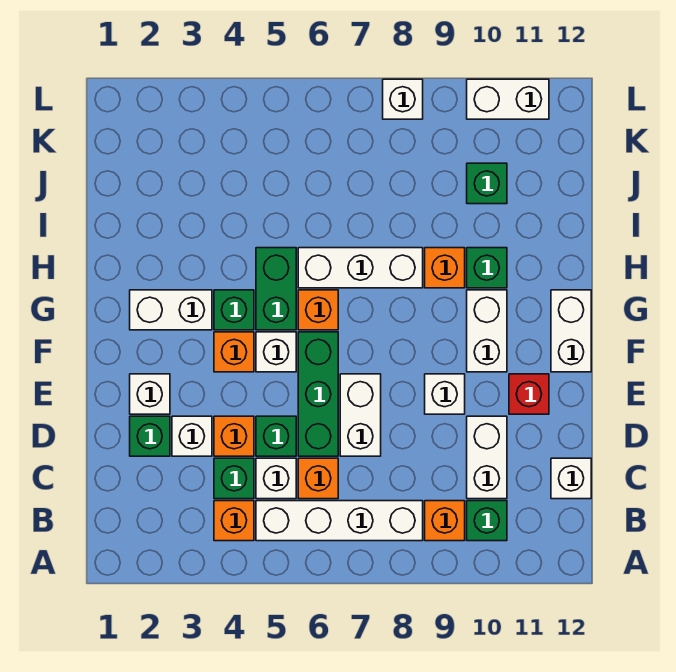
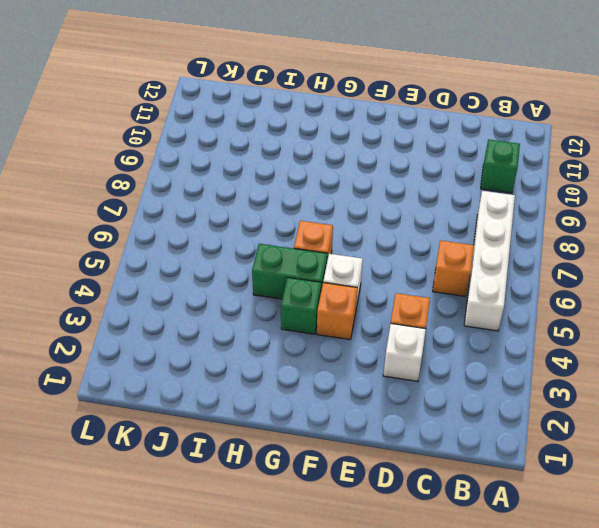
none -> orange brick B4 level 1
none -> orange brick B9 level 1
none -> green brick C4 level 1
none -> white brick C5 level 1

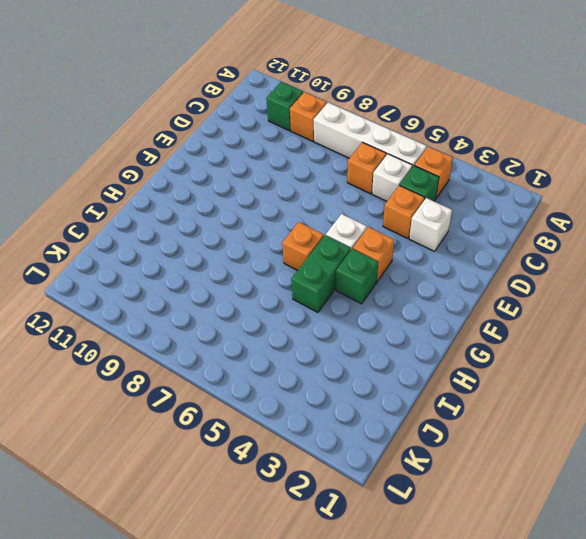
none -> white brick C10:D10 level 1
none -> white brick C12 level 1
none -> green brick D2 level 1
none -> green brick D5 level 1

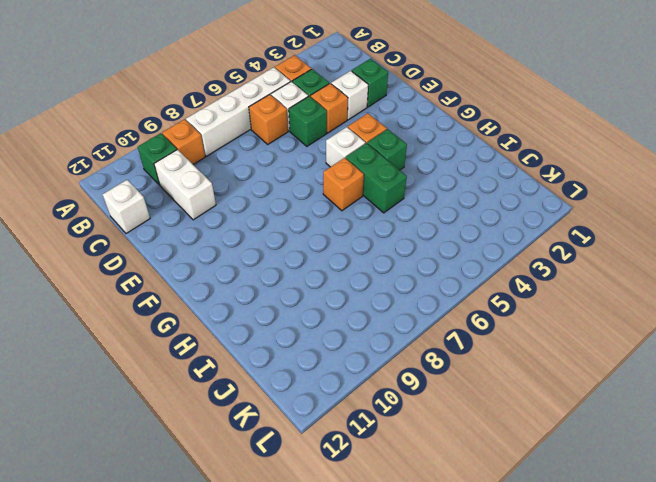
none -> green brick D6:F6 level 1
none -> white brick D7:E7 level 1
none -> white brick E2 level 1
none -> white brick E9 level 1

